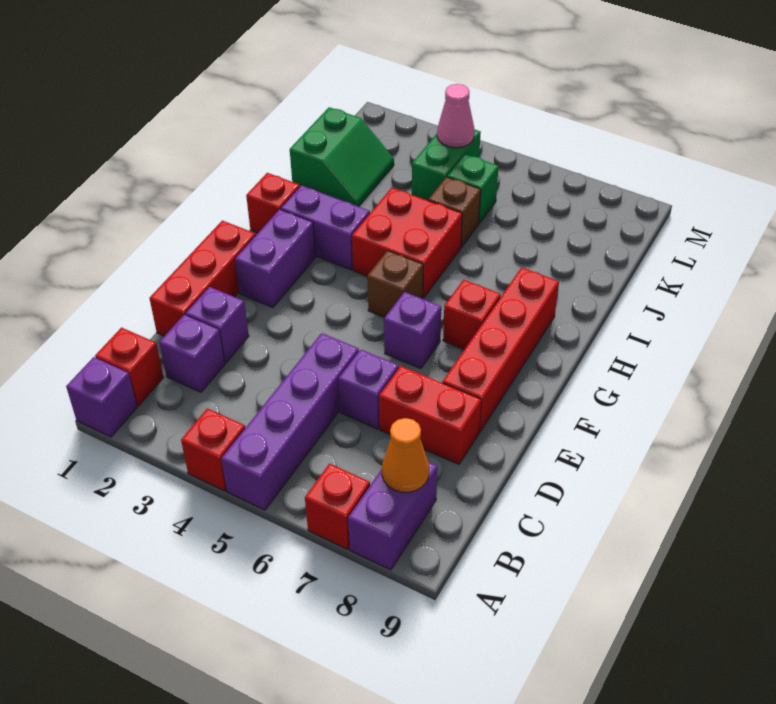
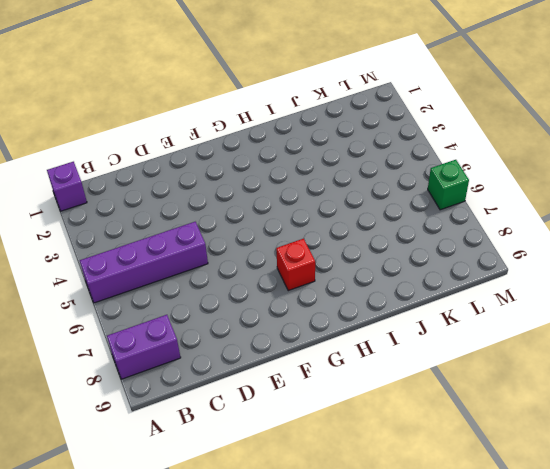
green brick M6 level 1 -> green brick K5 level 1
none -> red brick A4 level 1
none -> red brick A7 level 1
none -> red brick B1 level 1

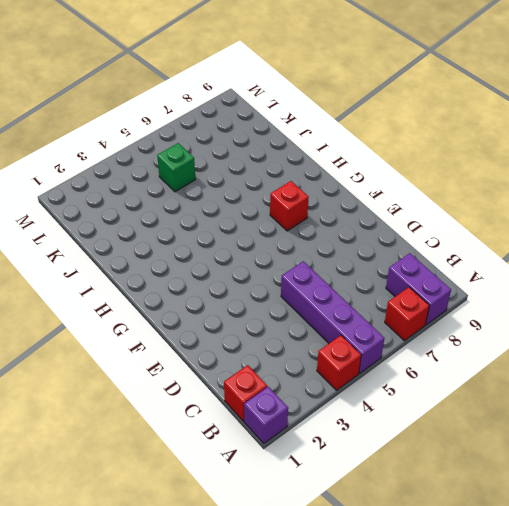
none -> purple brick C2 level 1
none -> red brick D1:F1 level 1
none -> purple brick D2 level 1

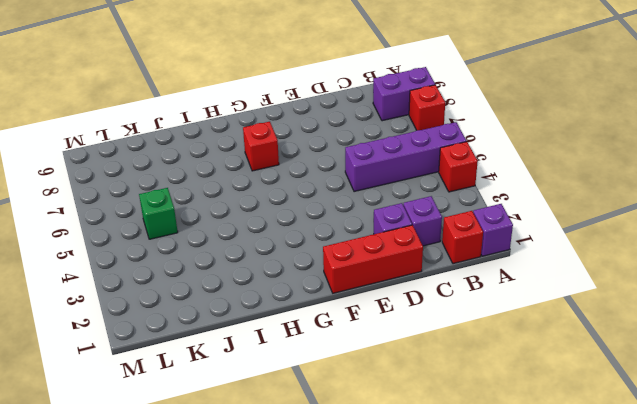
none -> purple brick D6 level 1
none -> red brick D7:D8 level 1
none -> red brick E8:H8 level 1

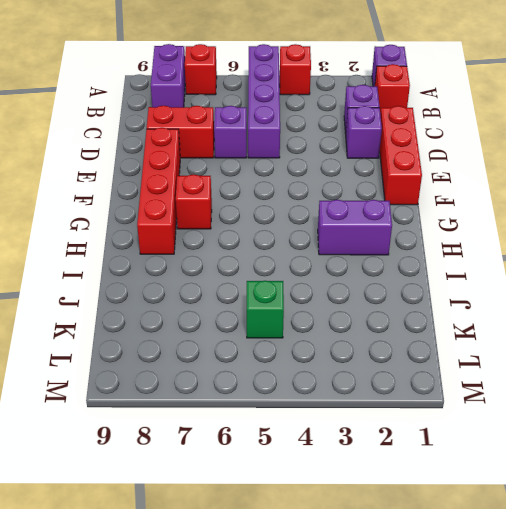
none -> purple brick F2:G2 level 1
none -> purple brick F6 level 1
none -> brown brick G5 level 1

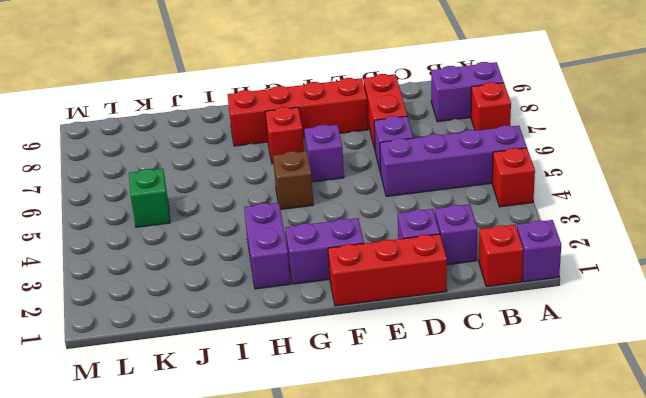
none -> red brick H1 level 1
none -> red brick H4:I5 level 1
none -> green slope J1:K2 level 1 top 1

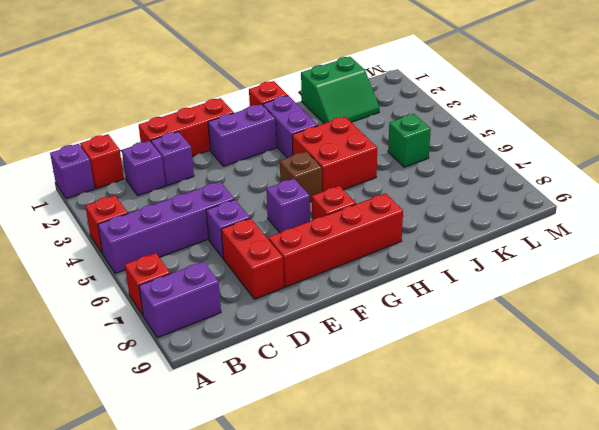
none -> brown brick J5 level 1
none -> green brick K4:L4 level 1
none -> orange cone B8 level 2

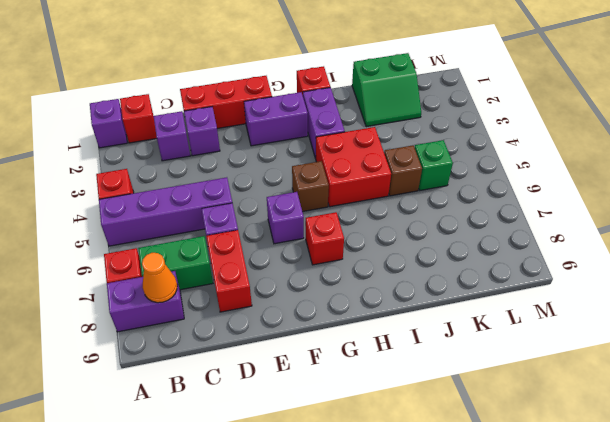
green brick B7:C7 level 1 -> green brick K4:L4 level 1
none -> red brick E8:H8 level 1
none -> pink cone L4 level 2

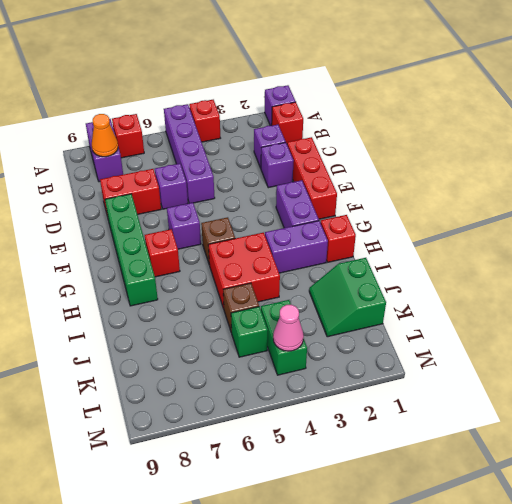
green brick E8:H8 level 1 -> red brick E8:H8 level 1

